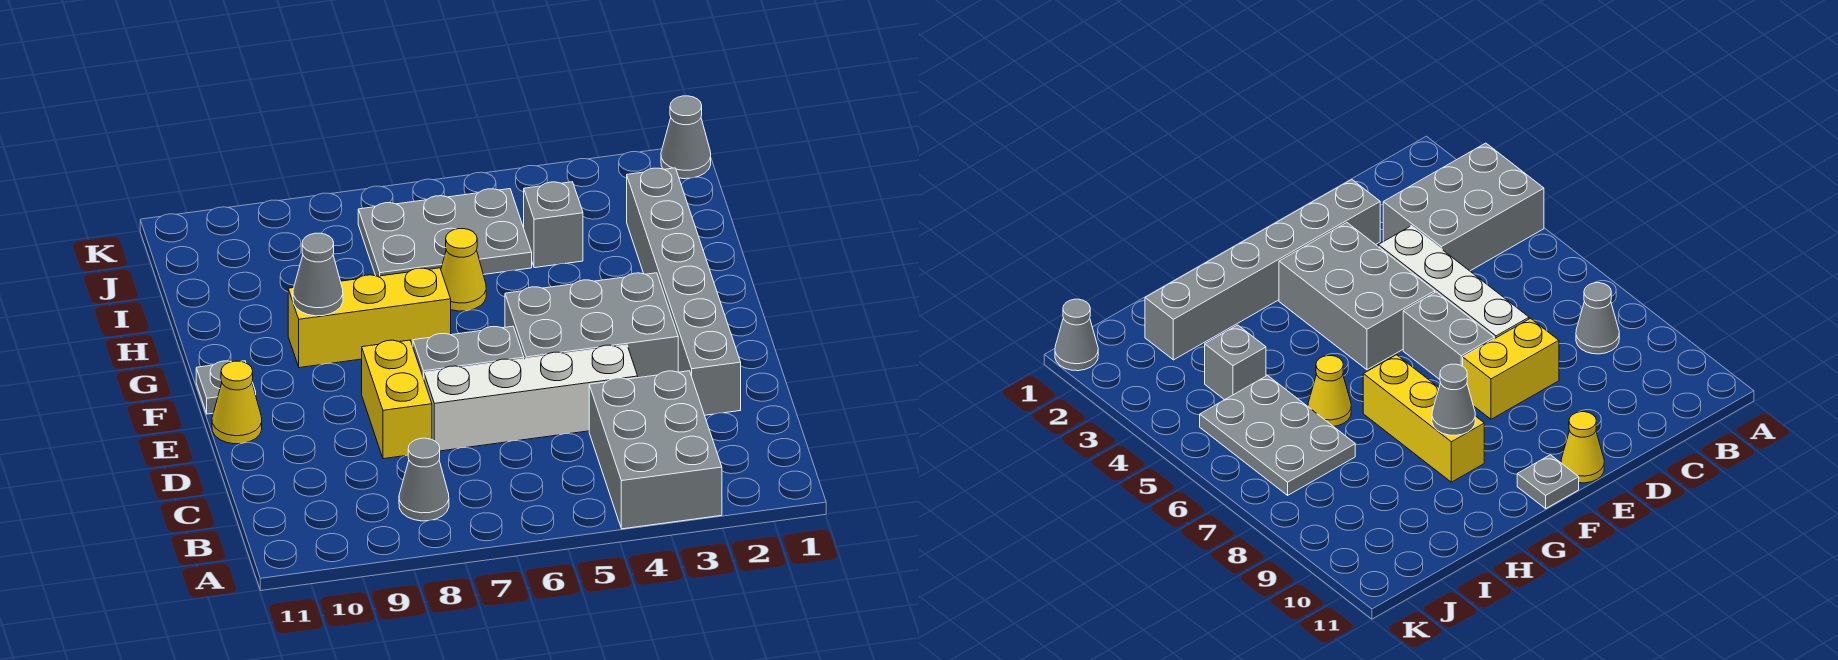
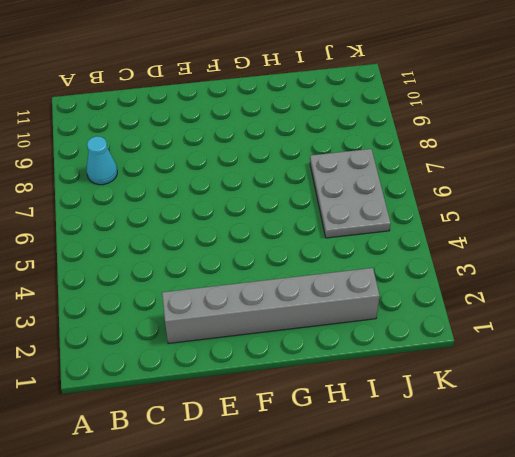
cyan cone B8 level 1 -> grey cone B8 level 1
none -> grey brick A3:C4 level 1
none -> white brick D4:D7 level 1
none -> yellow brick D8:E8 level 1

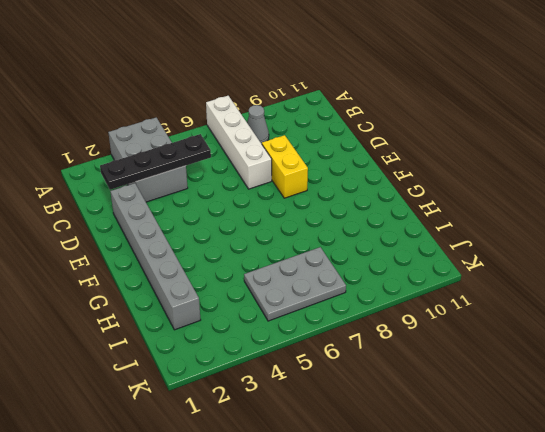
white brick A7:D7 level 1 -> white brick D4:D7 level 1
black plate C2:C5 level 2 -> none
none -> grey brick E3:F5 level 1
none -> grey brick E6:E7 level 1
none -> yellow cone E11 level 1

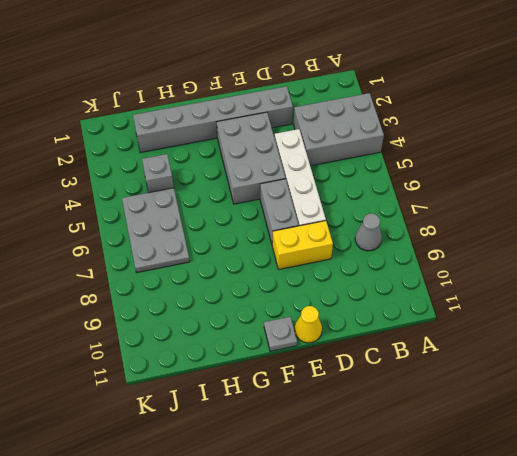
none -> yellow brick G7:G9 level 1
none -> yellow cone H6 level 1
none -> grey cone K1 level 1

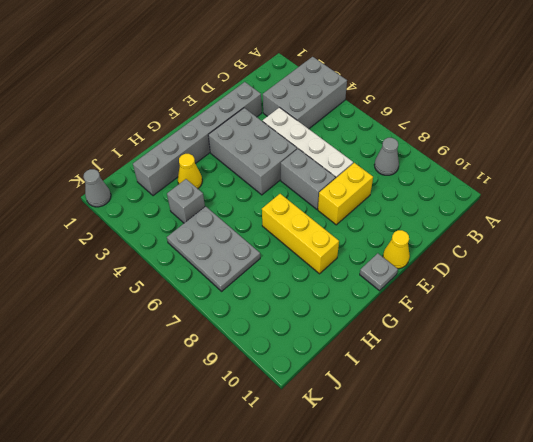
yellow cone H3 level 1 -> yellow cone H6 level 1
none -> grey cone G9 level 2

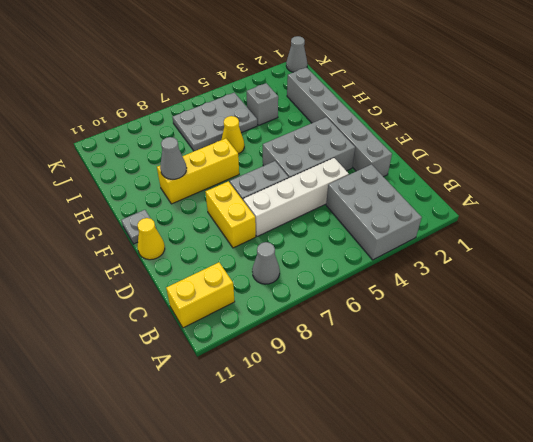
yellow brick B10:B11 level 1 -> none

